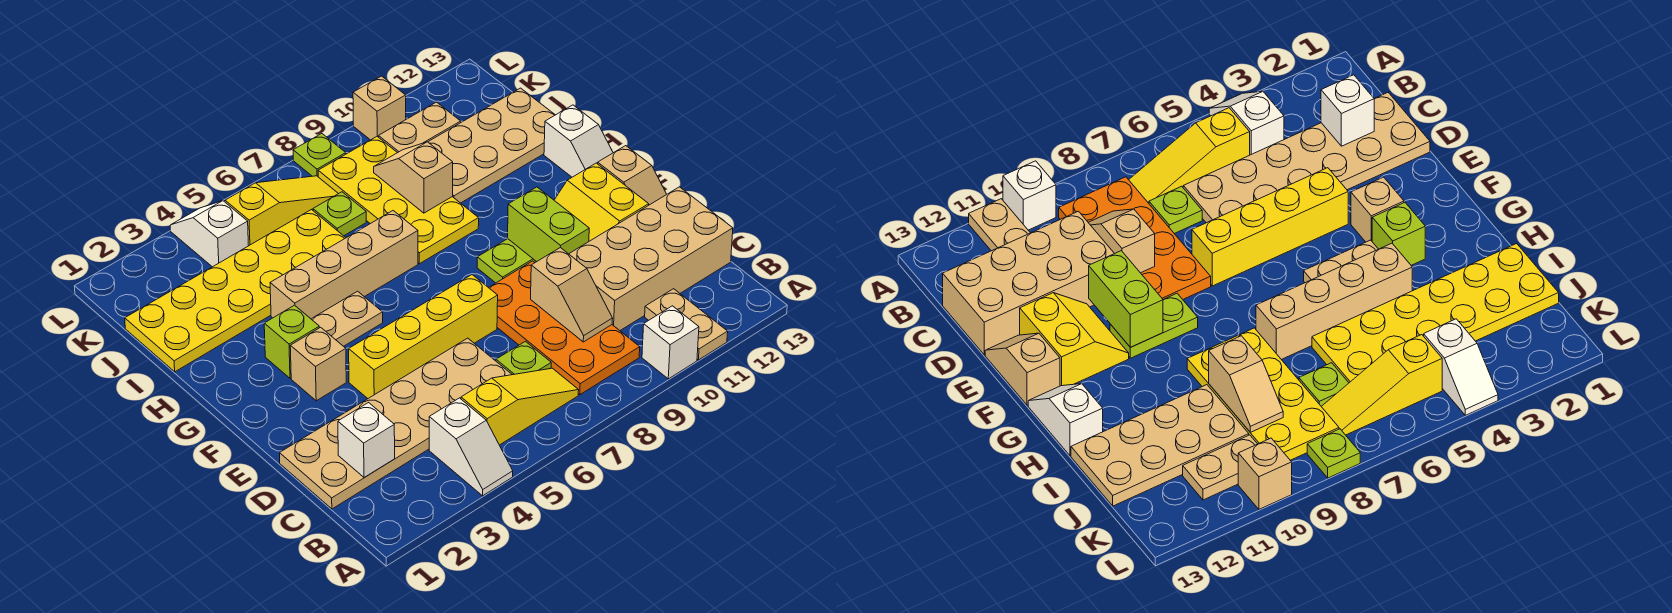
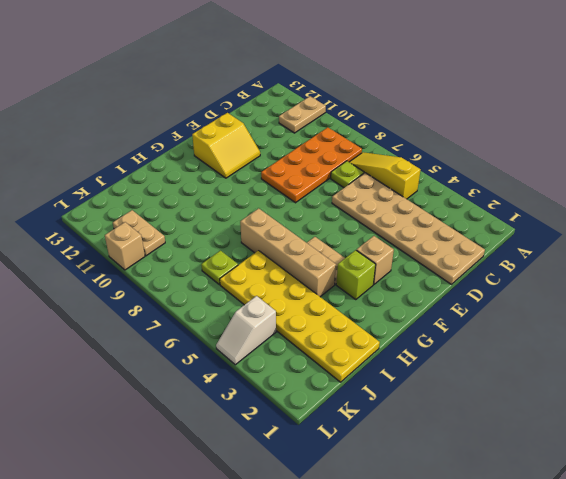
none -> white slope A4:B4 level 1 top B
none -> white brick A10 level 1
none -> tan brick C10:D13 level 1
none -> yellow brick E4:E7 level 1

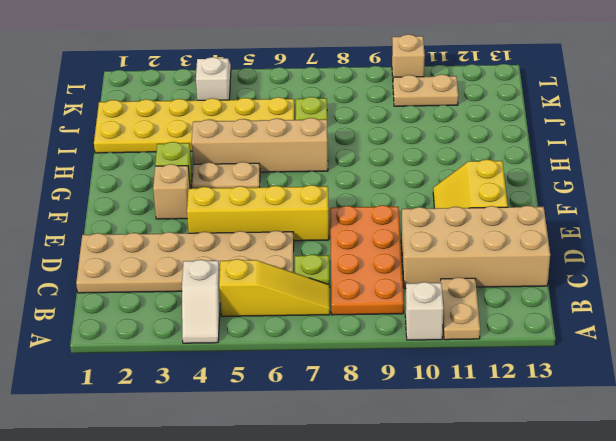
none -> tan slope E13:F13 level 1 top F
none -> lime plate F9:F10 level 1
none -> white slope G13:H13 level 1 top H
none -> yellow plate H8:K9 level 1

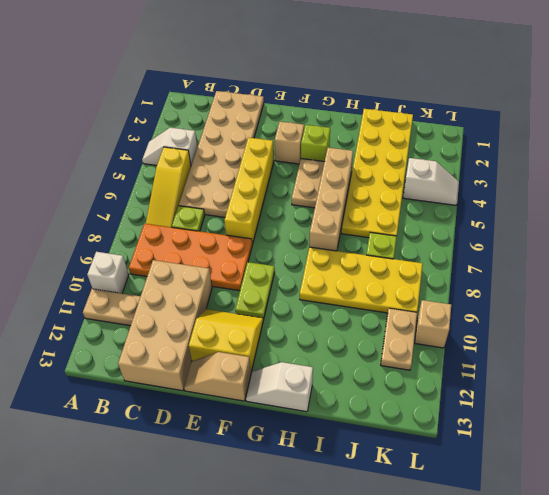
none -> tan plate I10:J13 level 1
none -> yellow slope K5:K7 level 1 top 5
none -> lime plate L8 level 1
none -> white brick C2 level 2

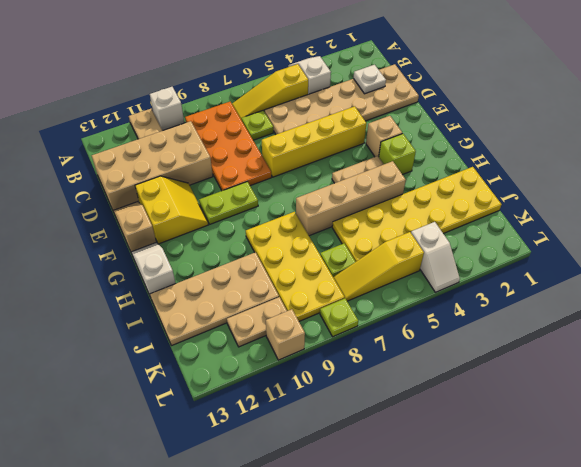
white plate C2 level 2 -> white brick C2 level 2
none -> tan slope C9:D9 level 2 top D
none -> lime brick E10:F10 level 2
none -> tan slope I9:J9 level 2 top I

